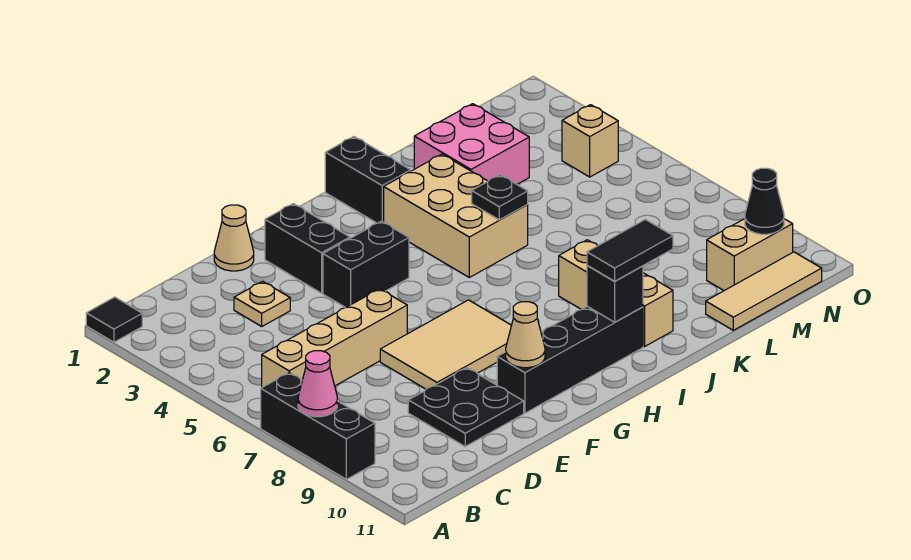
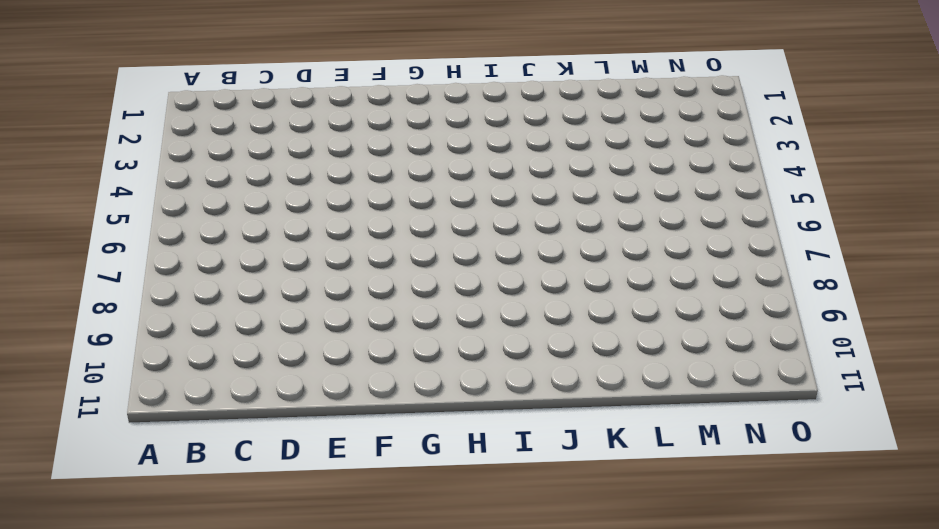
none -> black tile A1 level 1
none -> black brick A7:A9 level 1
none -> tan brick B6:E6 level 1

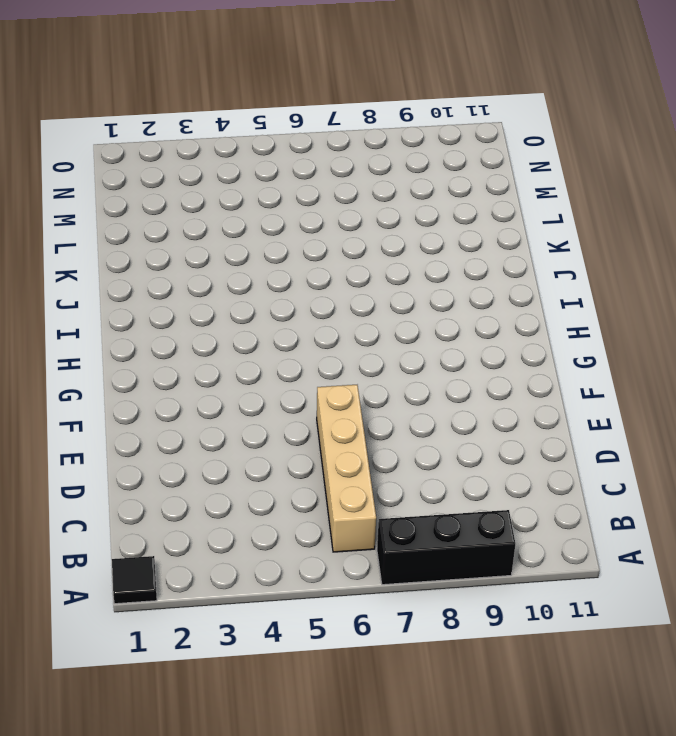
none -> tan plate D3 level 1
none -> black plate D9:E10 level 1
none -> tan cone E1 level 1

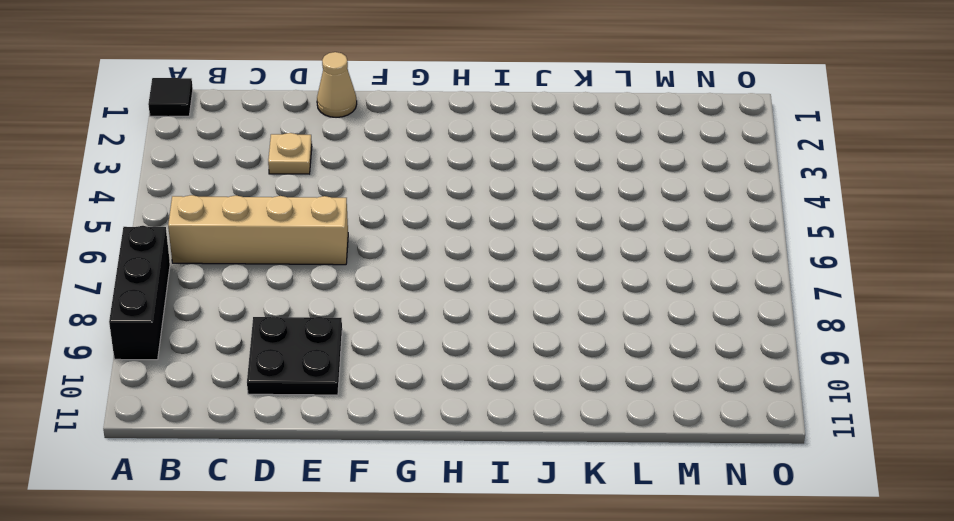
none -> tan tile E7:G8 level 1
none -> black brick F2:F3 level 1
none -> black brick F4:G4 level 1

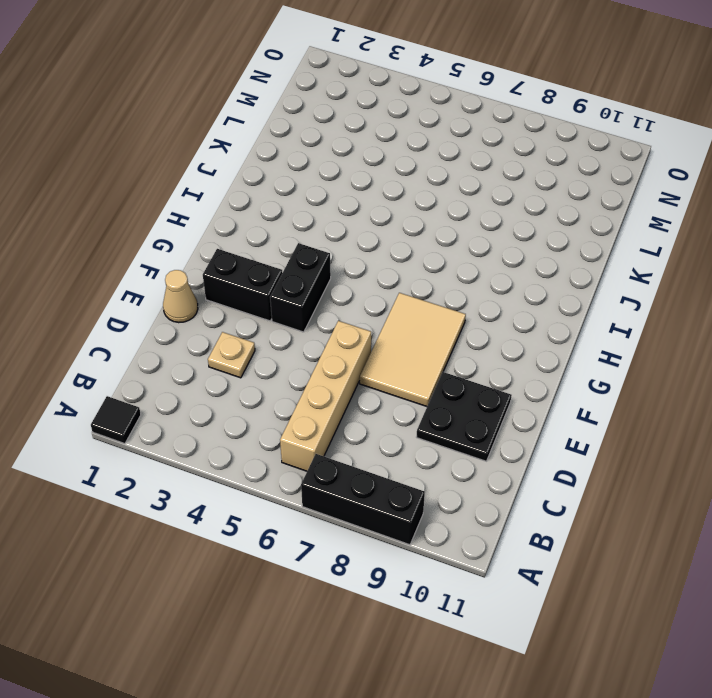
none -> black brick F10:I10 level 1
none -> black brick I1:I2 level 1
none -> tan brick I3:J5 level 1

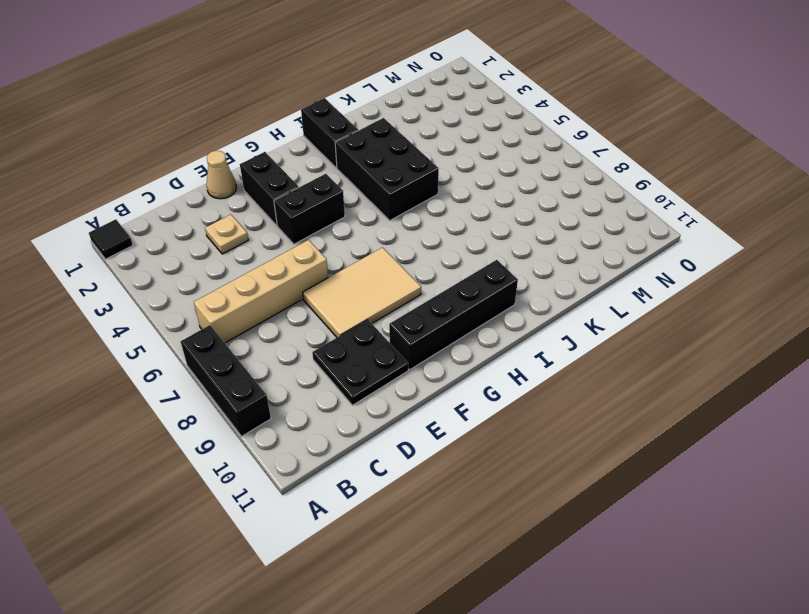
black brick I3:J5 level 1 -> tan brick I3:J5 level 1
none -> tan brick J8:J10 level 1
none -> pink brick K2:L3 level 1
none -> tan tile L11:N11 level 1

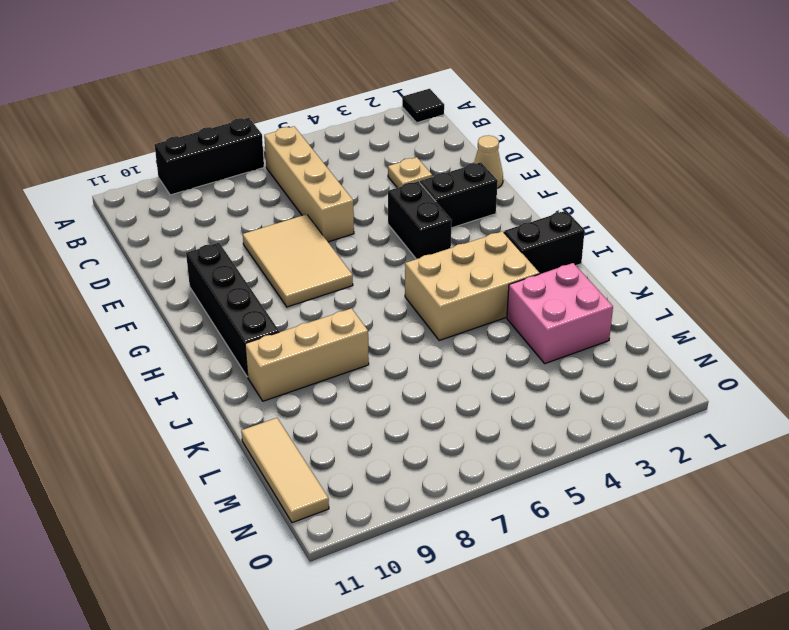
none -> black plate D9:E10 level 1
none -> tan brick M10:N10 level 1
none -> tan brick N4 level 1

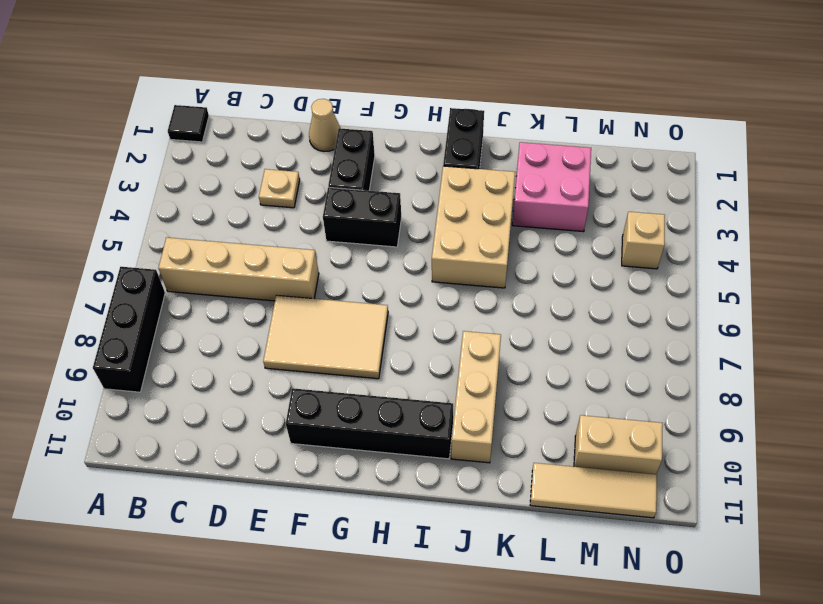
none -> black plate D9:E10 level 1
none -> pink cone A8 level 2
none -> tan cone F10 level 2

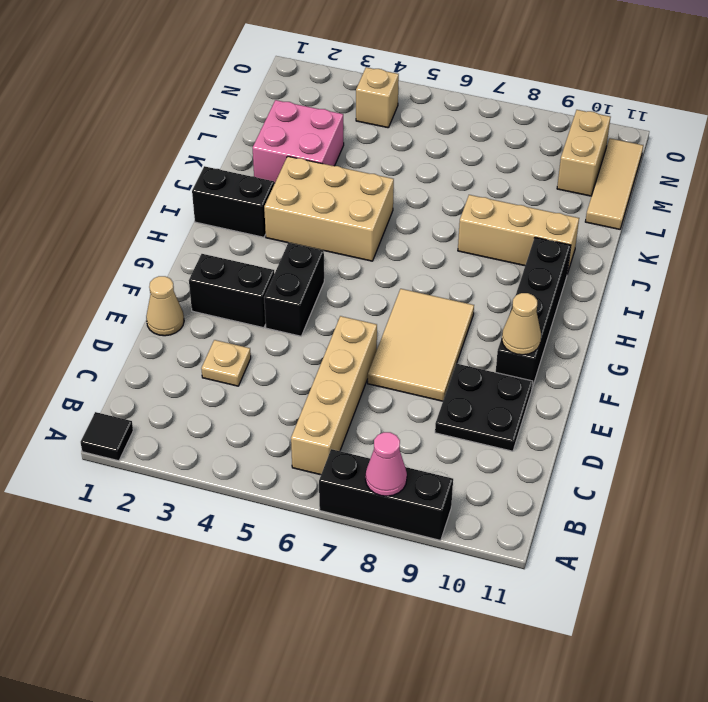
none -> black brick I10 level 2
none -> black plate J5 level 2
none -> black cone N10 level 2

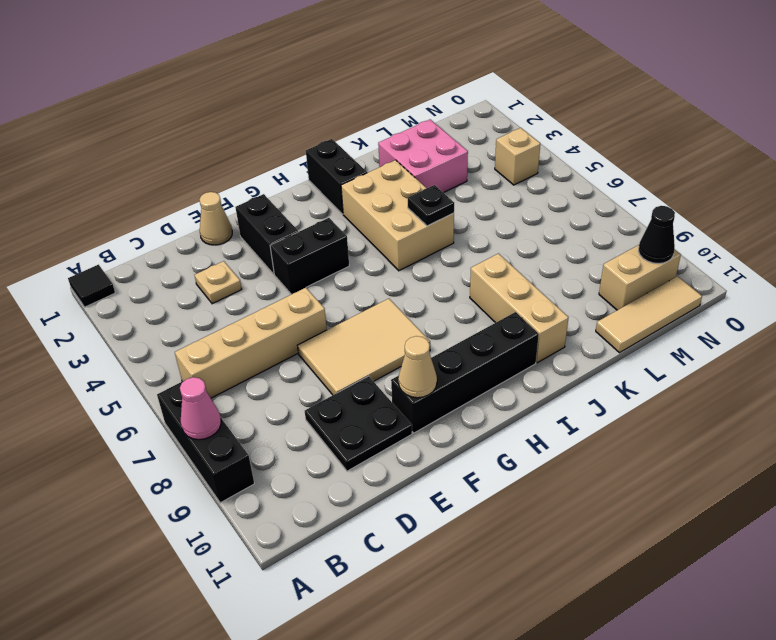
none -> black brick I10 level 2
none -> black tile I10:J10 level 3

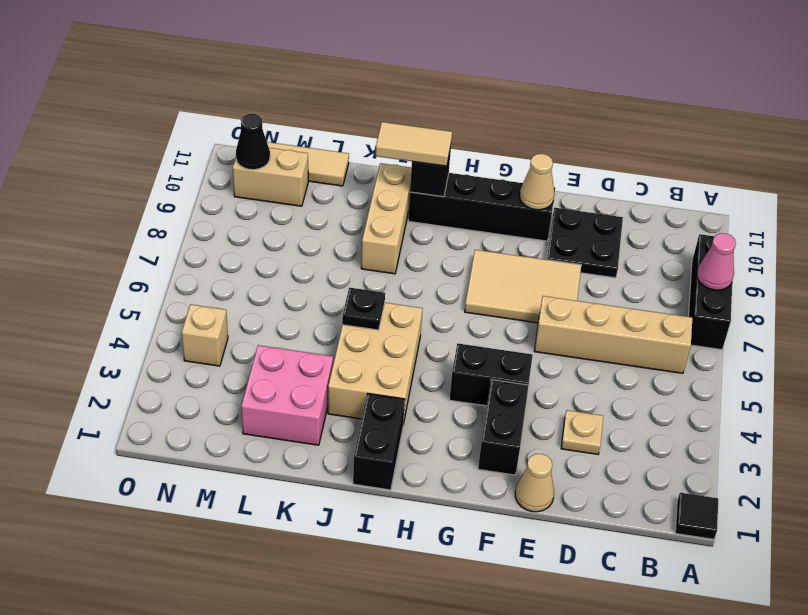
tan tile I10:J10 level 3 -> black tile I10:J10 level 3

